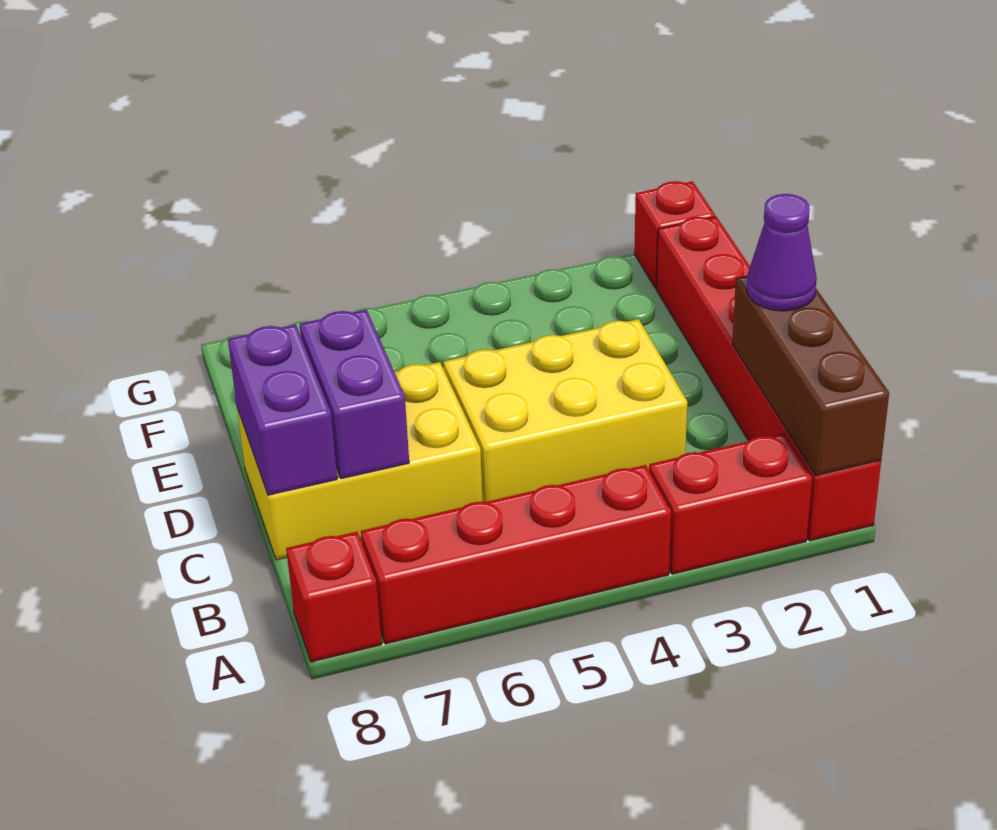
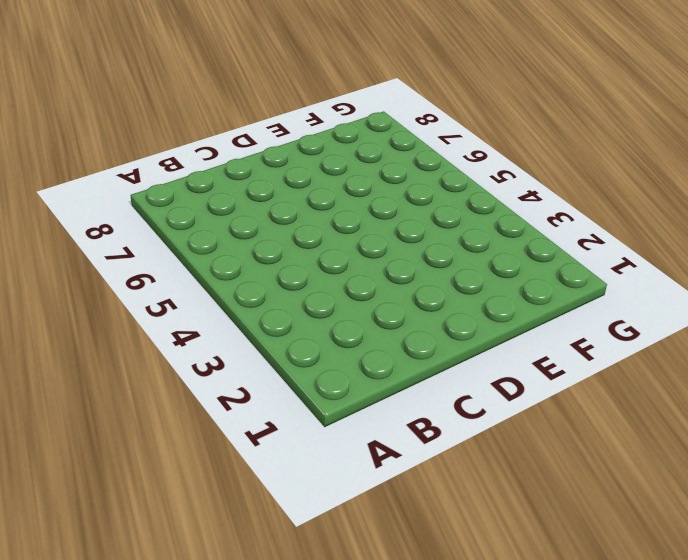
none -> red brick A1:F1 level 1
none -> red brick A2:A3 level 1

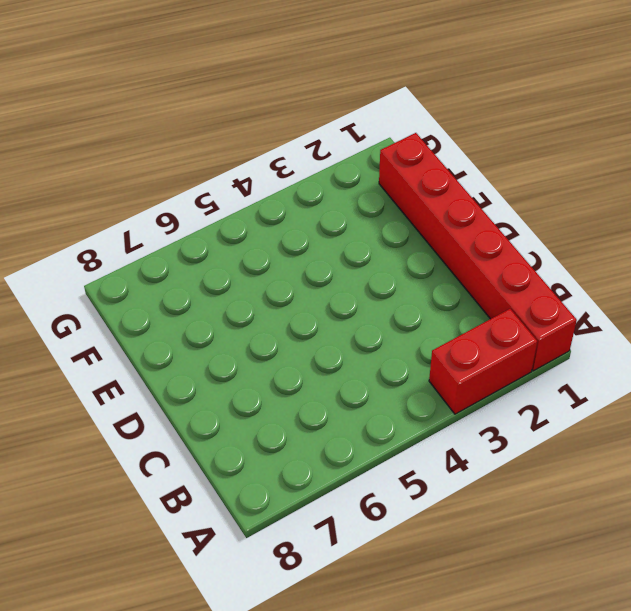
none -> red brick A4:A7 level 1
none -> red brick A8 level 1

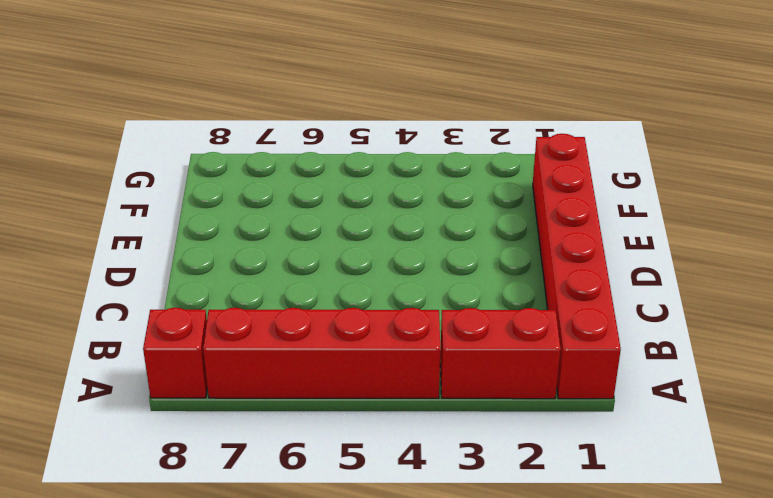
none -> yellow brick C3:D5 level 1
none -> yellow brick C6:D8 level 1

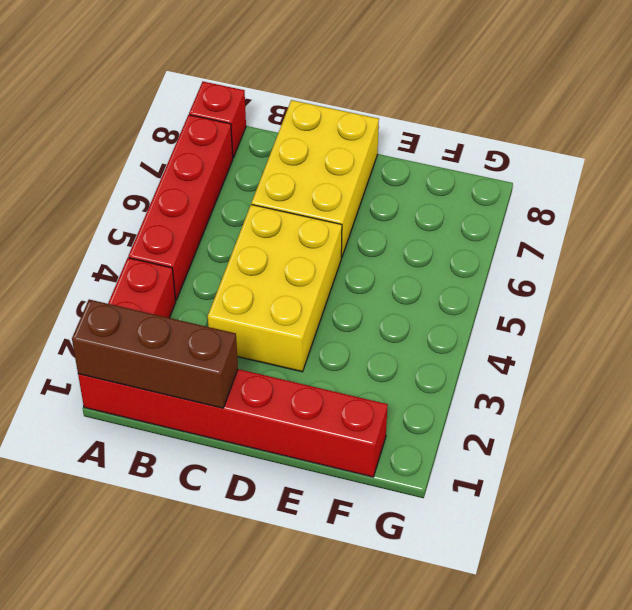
none -> red brick G1 level 1
none -> purple brick C7:D7 level 2

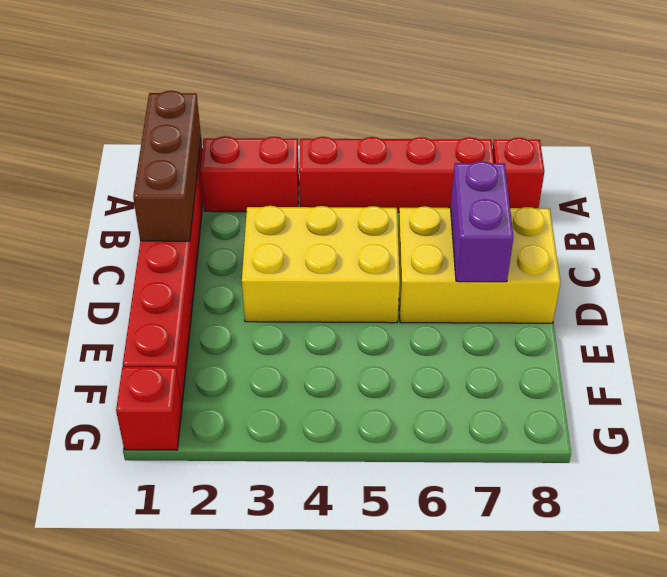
none -> purple brick C8:D8 level 2
none -> purple cone C1 level 3

